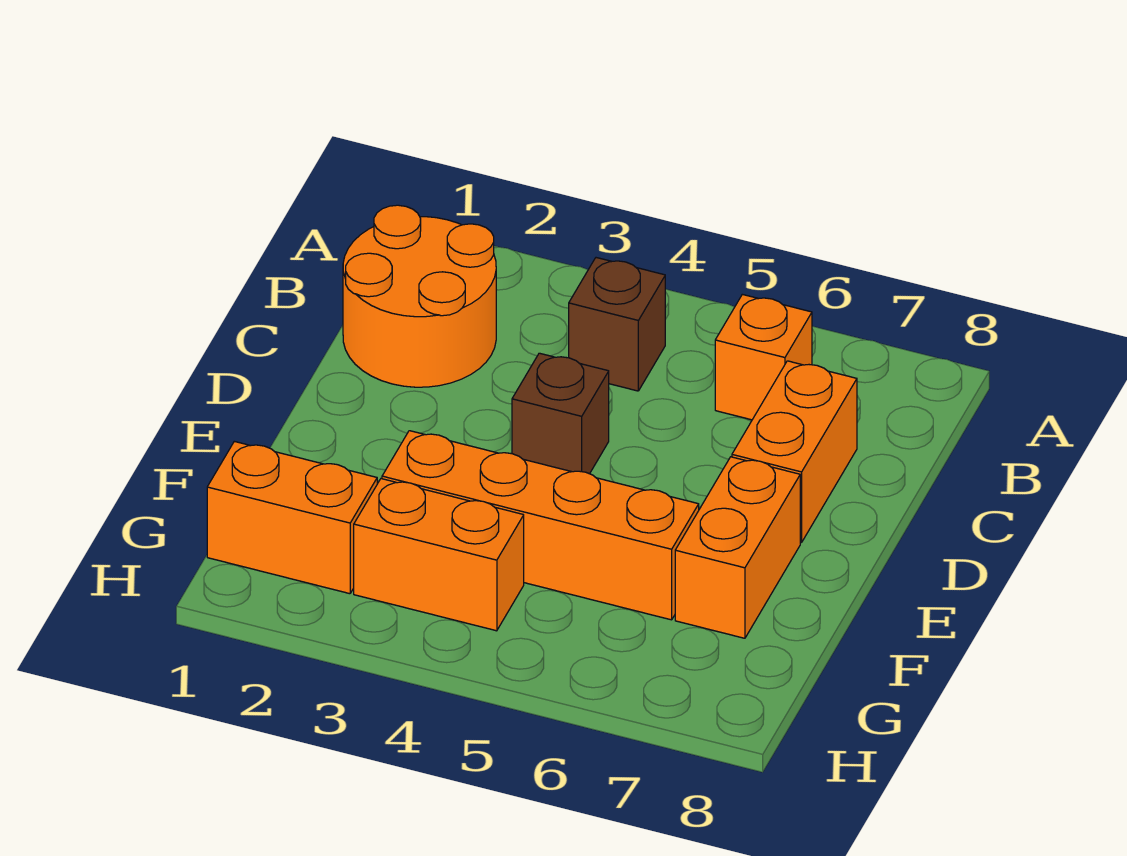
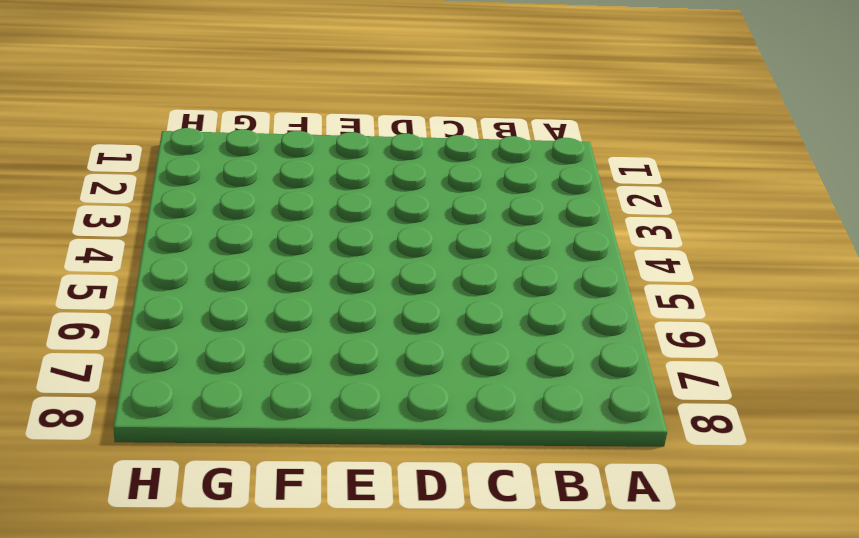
none -> orange round brick B1:C2 level 1
none -> brown brick B4 level 1

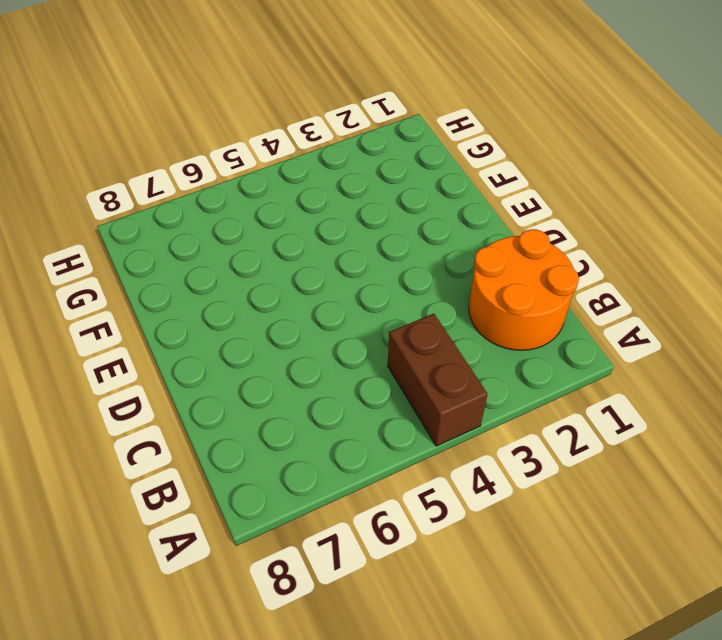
brown brick A4:B4 level 1 -> brown brick B4 level 1
none -> orange brick B6 level 1
none -> orange brick C7:D7 level 1

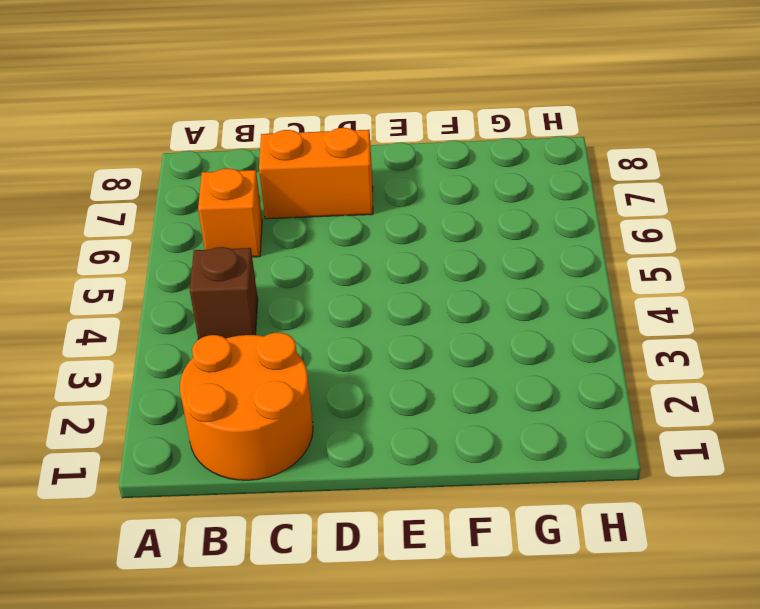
none -> brown brick D4 level 1
none -> orange brick E7:F7 level 1

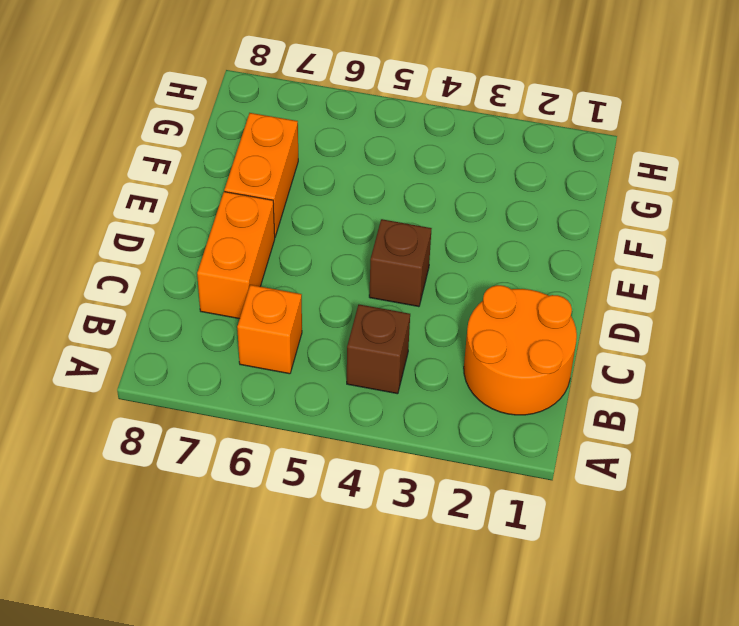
none -> orange brick F3:F6 level 1
none -> orange brick G1:G2 level 1

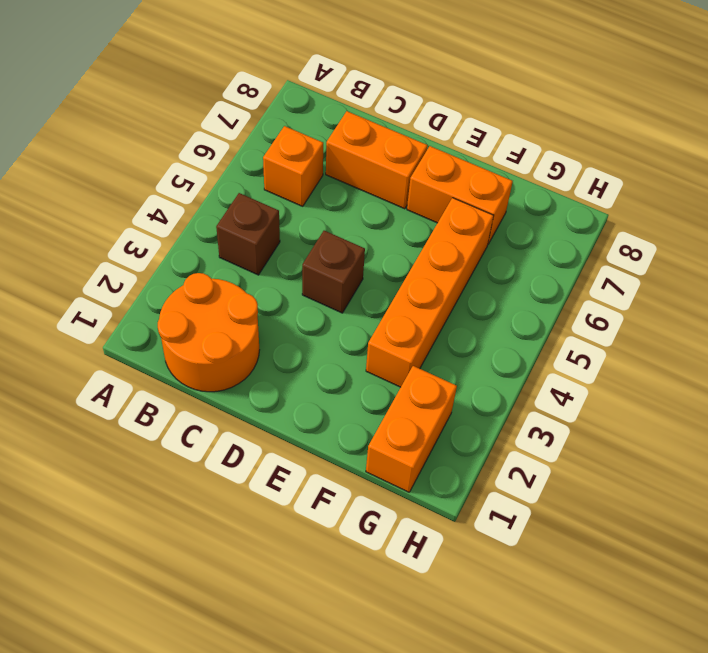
none -> orange brick G3:G4 level 1

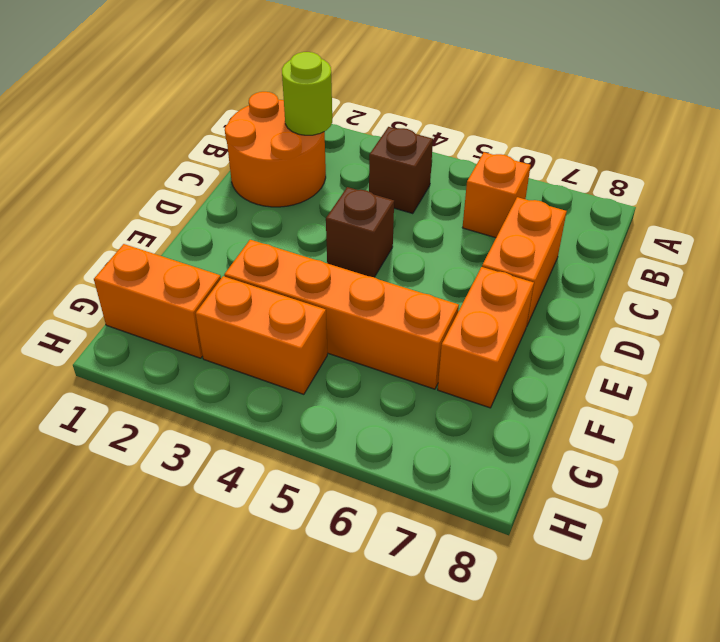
lime round brick B2 level 2 -> none

